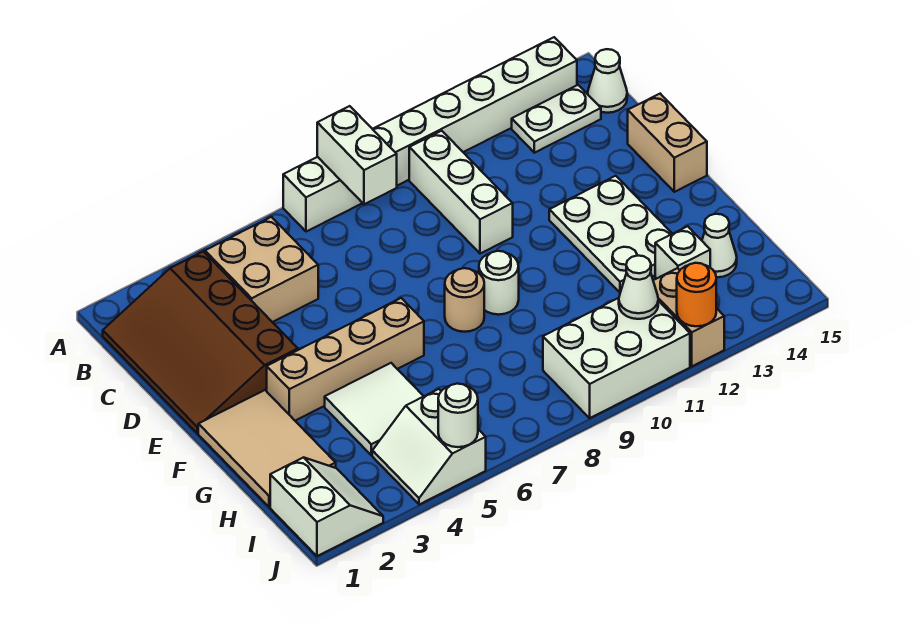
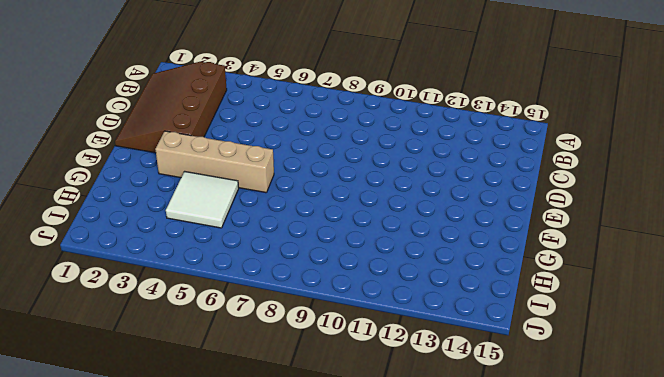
none -> white brick A7:A14 level 1
none -> tan brick B4:C5 level 1
none -> white brick B10:D10 level 1

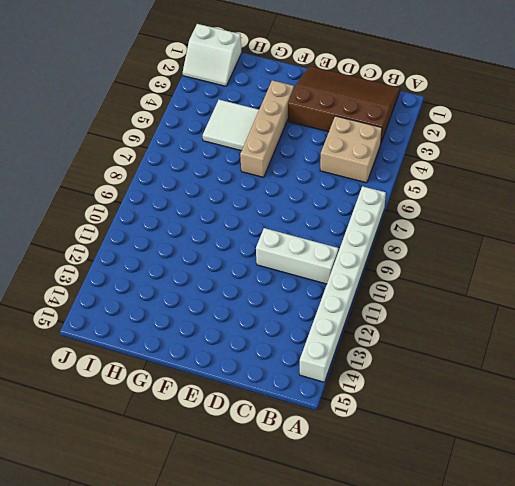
none -> white plate B13:B14 level 1
none -> white cone B15 level 1
none -> tan brick D15:E15 level 1

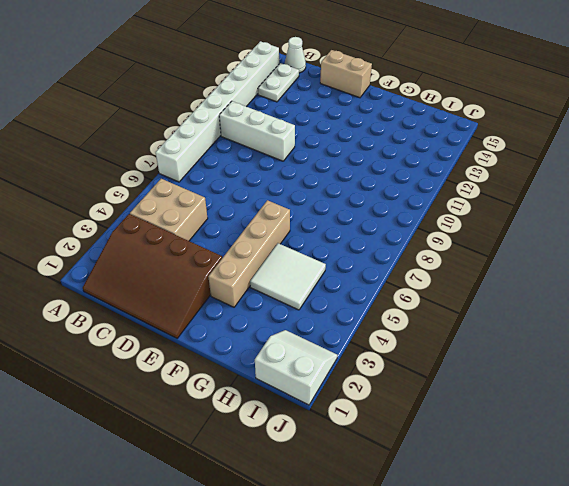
none -> white plate E12:G13 level 1
none -> tan tile F1:H2 level 1
none -> tan round brick F8 level 1

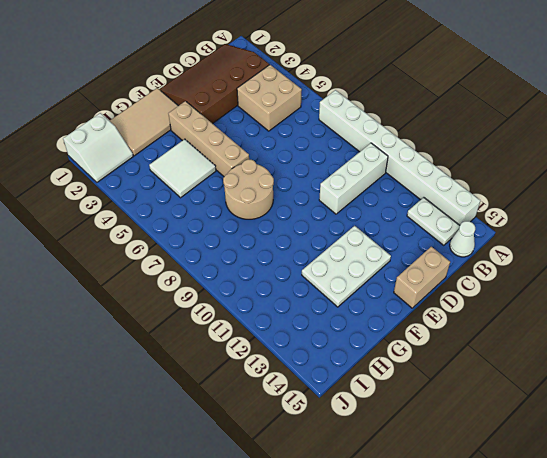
tan round brick F7:G8 level 1 -> tan round brick F8 level 1
none -> white round brick F9 level 1
none -> white brick H13 level 1
none -> white cone H14 level 1

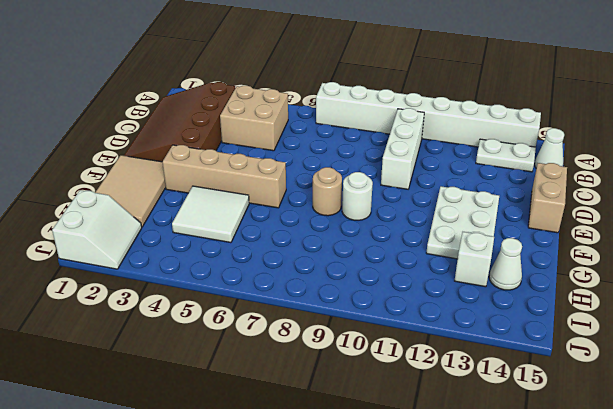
none -> white slope I4:J5 level 1 top 5
none -> white brick I9:J11 level 1
none -> tan brick I12:J12 level 1

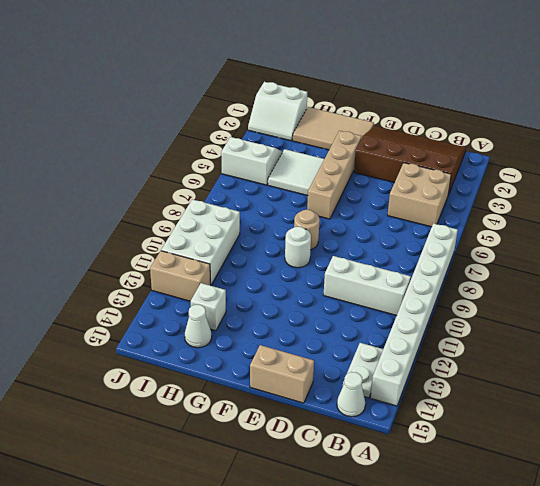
none -> white plate E12:G13 level 1
none -> white brick A8:B8 level 2
none -> white cone I11 level 2

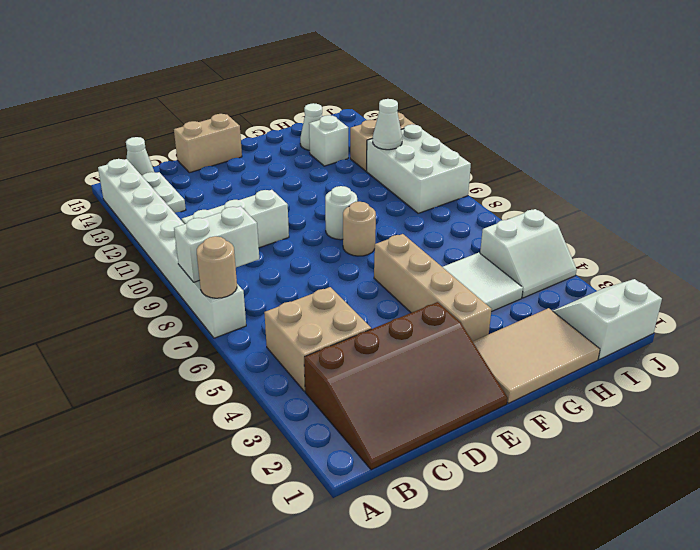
tan round brick A7 level 2 -> none
none -> white plate E12:G13 level 1
none -> white round brick J5 level 2
none -> orange round brick J12 level 2

